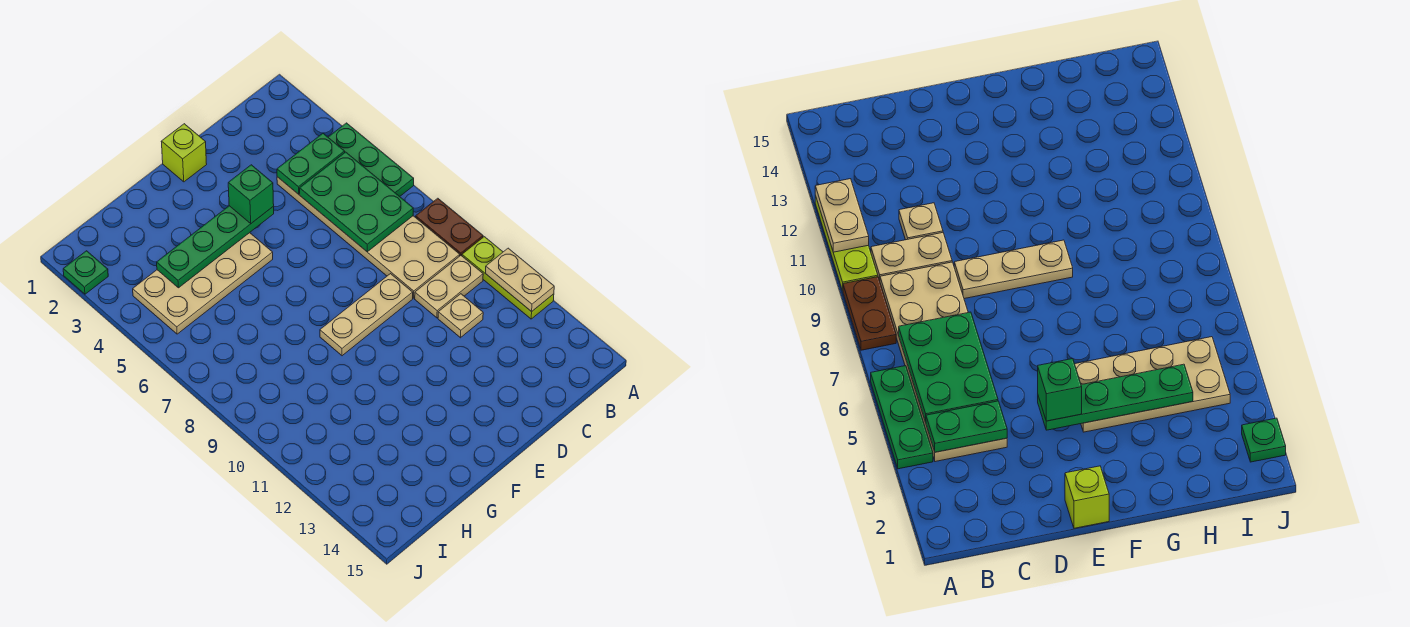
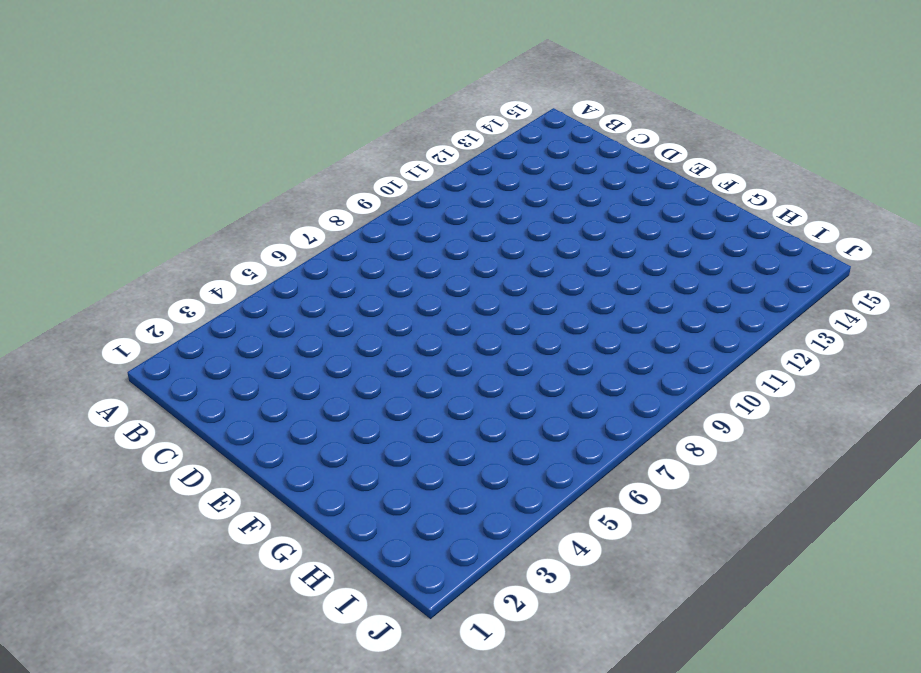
none -> green plate A4:A6 level 1
none -> brown plate A8:A9 level 1
none -> lime plate A10:A12 level 1

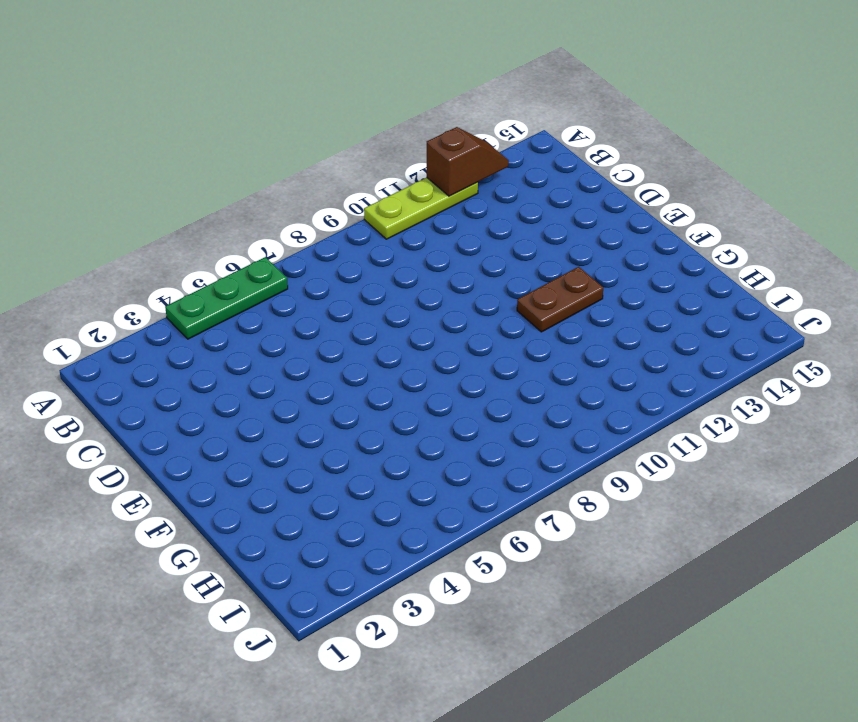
brown slope A12:A13 level 2 top 12 -> tan plate A11:A12 level 2
brown plate F11:F12 level 1 -> brown plate A8:A9 level 1
none -> tan plate B4:C9 level 1
none -> tan plate B10:C10 level 1
none -> tan plate C11 level 1

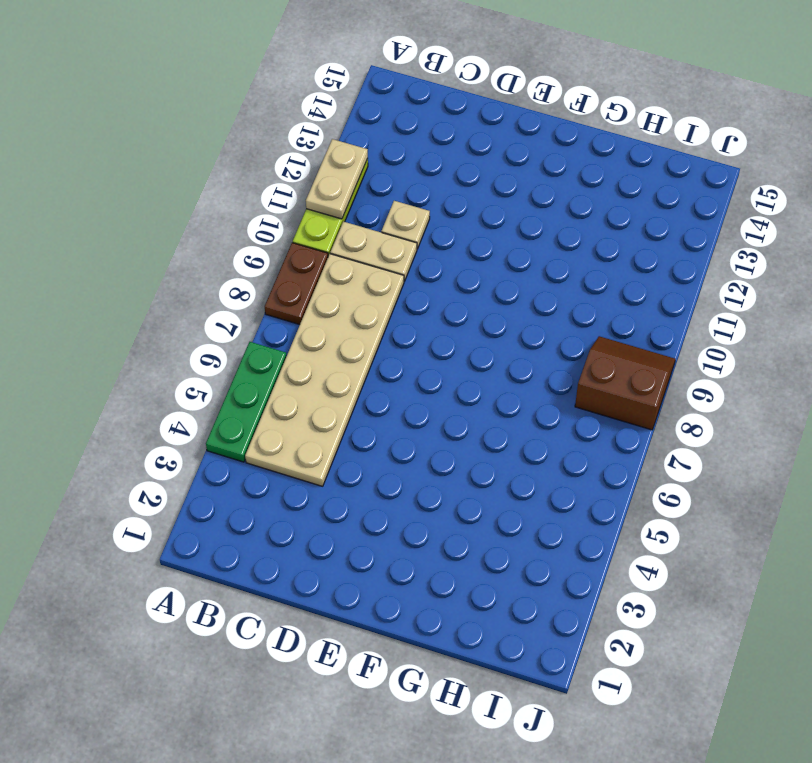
brown slope I8:J9 level 1 top 8 -> none
none -> tan plate D9:F9 level 1
none -> lime brick E1 level 1
none -> tan plate F4:I5 level 1

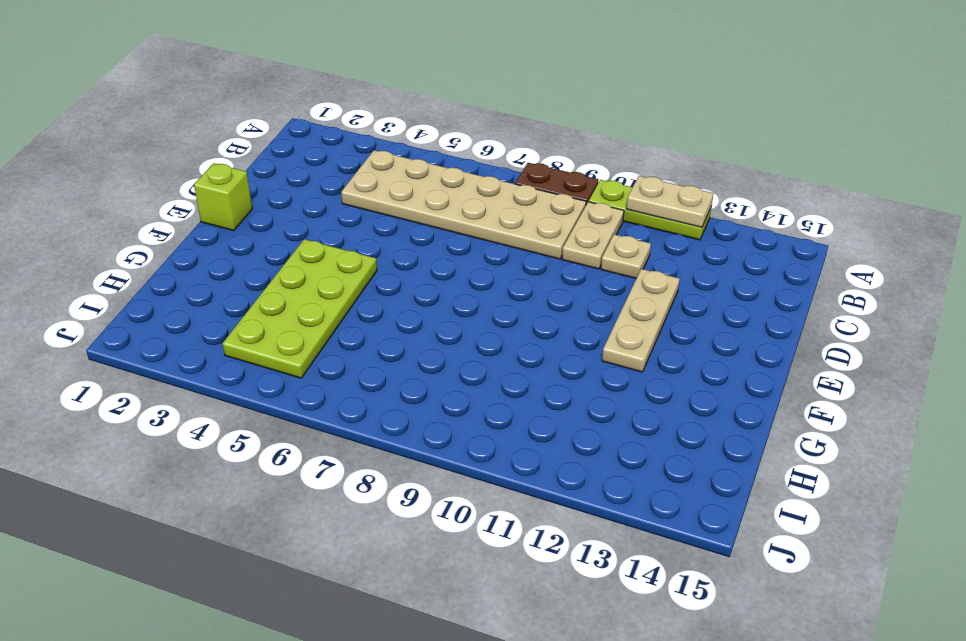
tan plate D12:F12 level 1 -> tan plate D9:F9 level 1
lime plate F4:I5 level 1 -> tan plate F4:I5 level 1
none -> green plate A4:A6 level 1
none -> green plate J2 level 1
none -> green plate B4:C4 level 2

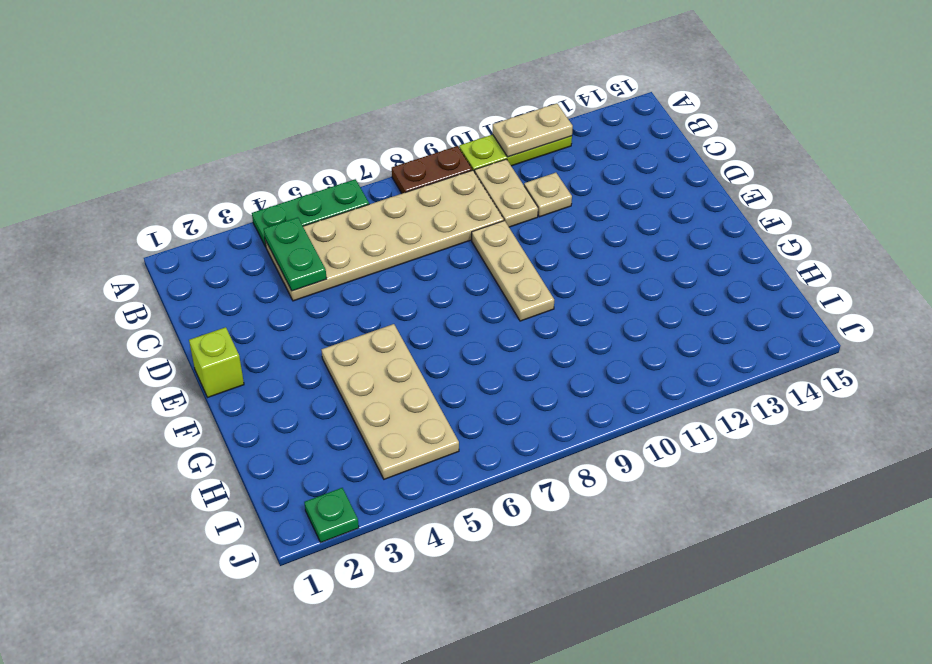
none -> green plate B5:C7 level 2
none -> green plate E4:H4 level 2
none -> green brick E4 level 3

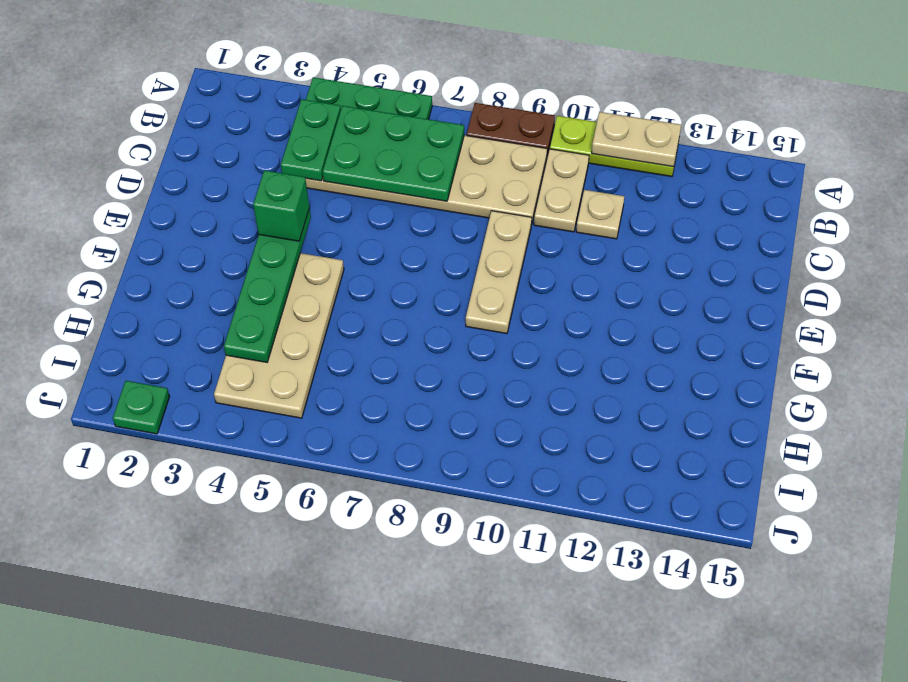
none -> lime brick E1 level 1

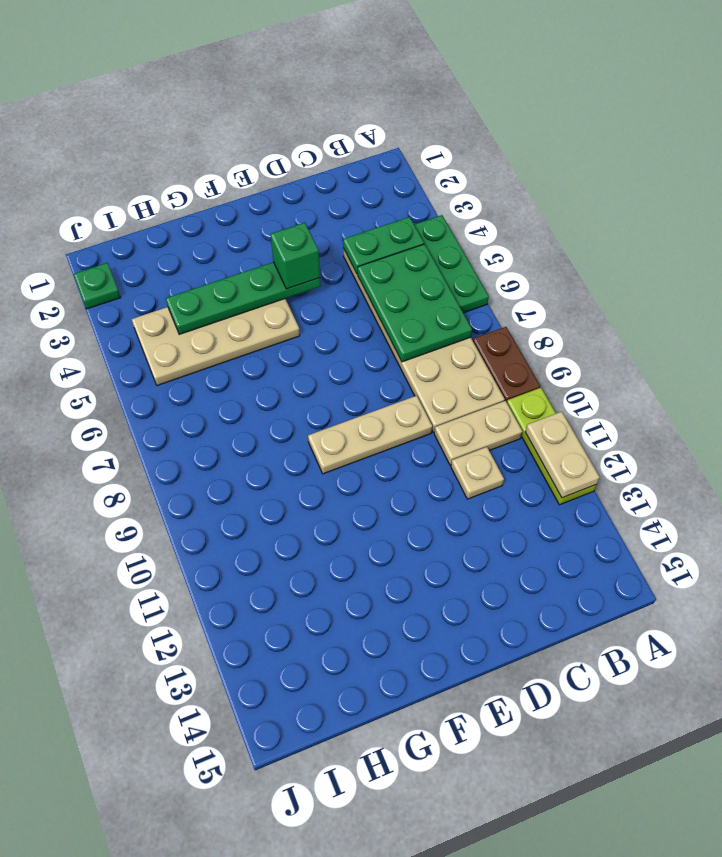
none -> lime brick E1 level 1

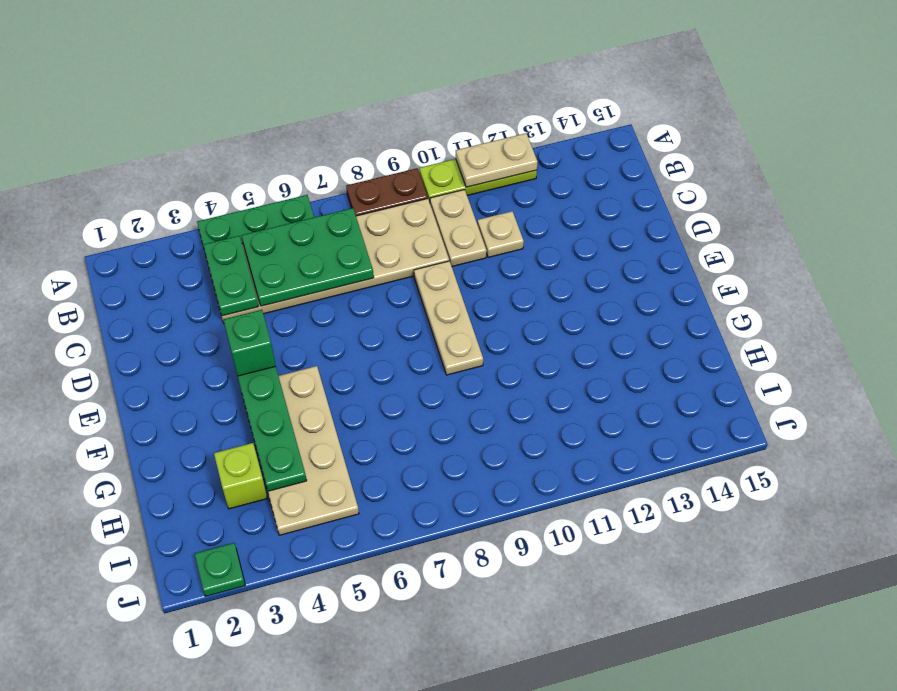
lime brick H3 level 1 -> lime brick E1 level 1

